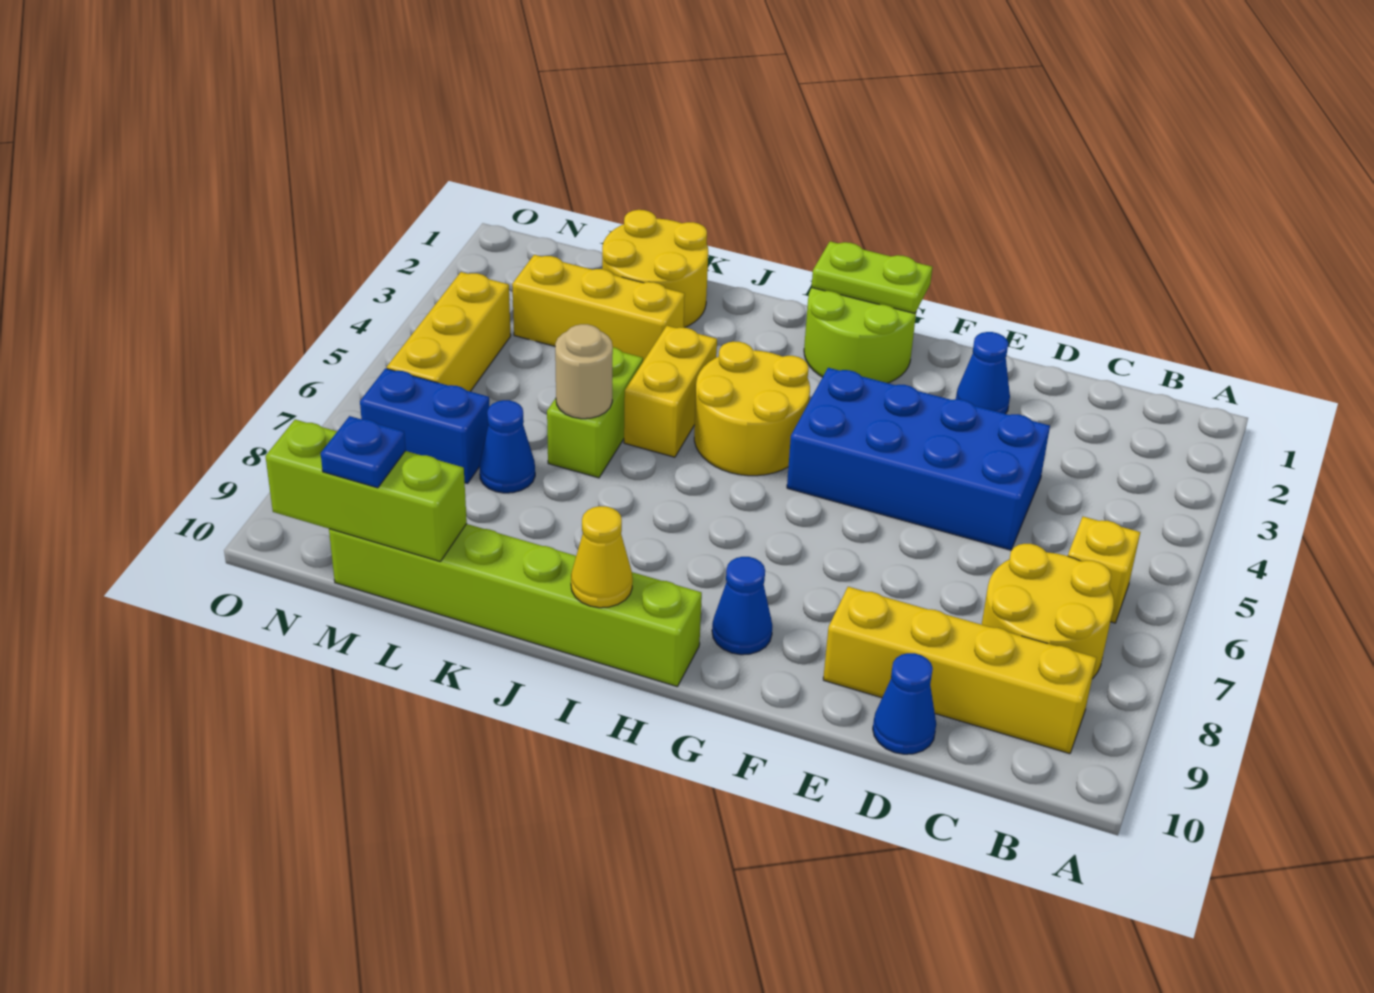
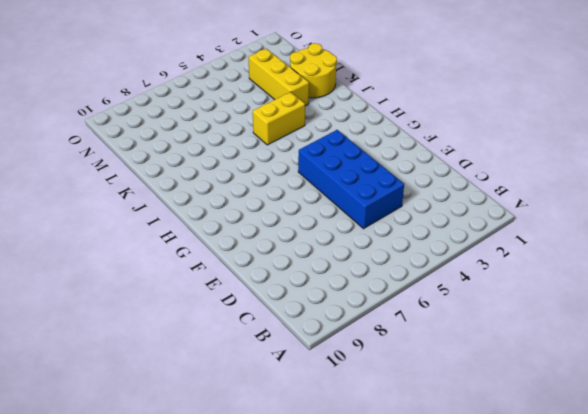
none -> yellow brick B6 level 1
none -> yellow round brick B7:C8 level 1
none -> yellow brick B9:E9 level 1

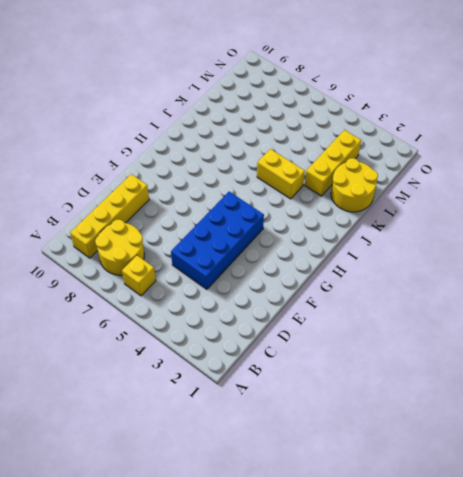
none -> blue cone D10 level 1
none -> blue cone E2 level 1
none -> lime round brick G1:H2 level 1

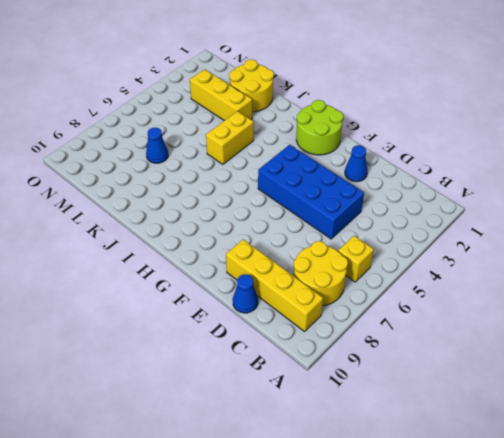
none -> blue cone G9 level 1
none -> yellow round brick H4:I5 level 1
none -> lime brick H10:M10 level 1

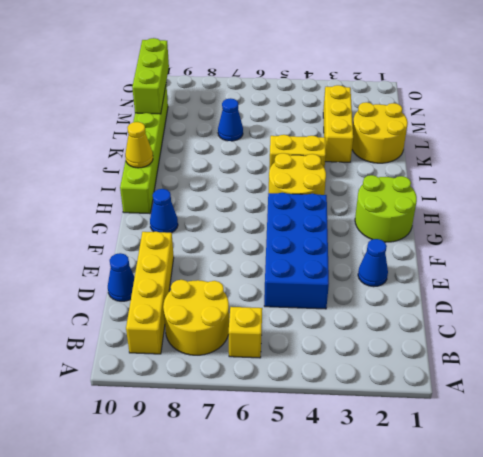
none -> lime brick K5:K6 level 1
none -> blue brick M7:N7 level 1
none -> yellow brick N4:N6 level 1

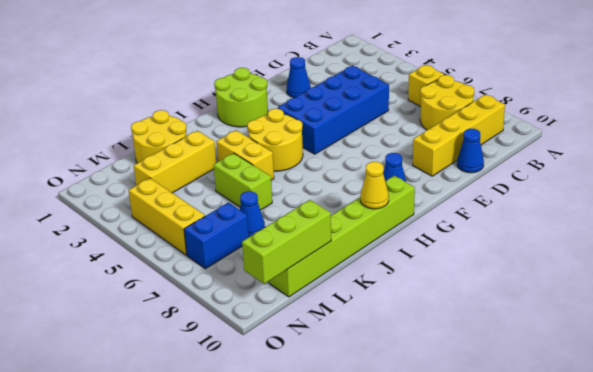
none -> lime plate G1:H1 level 2
none -> tan round brick K6 level 2
none -> blue plate M10 level 3

